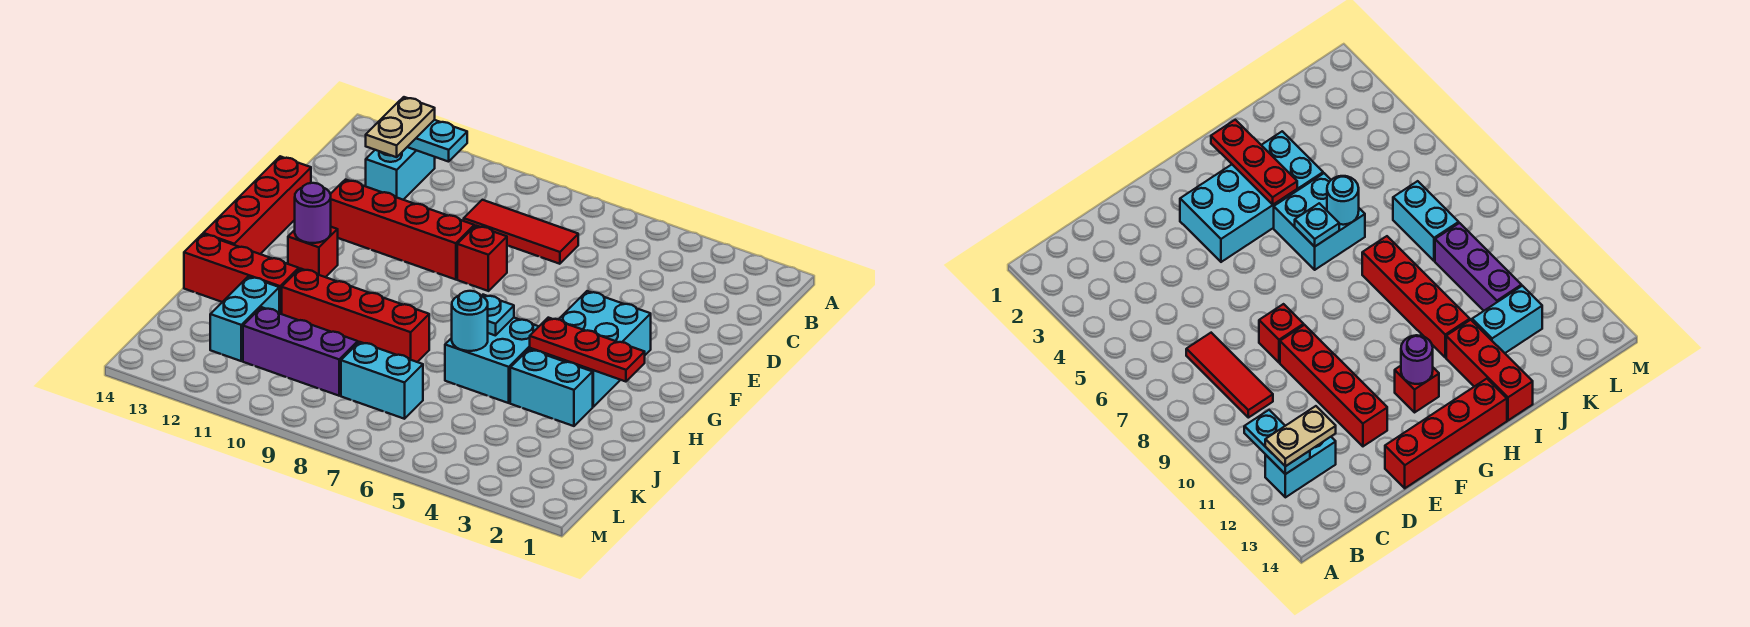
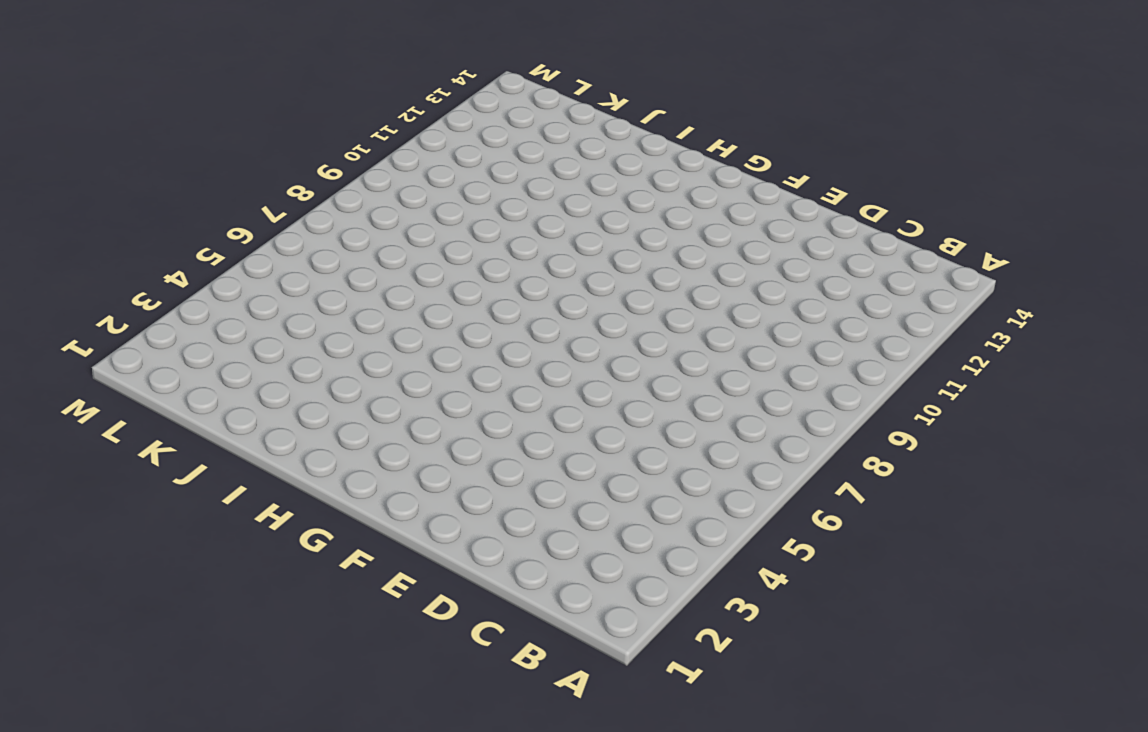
none -> cyan brick B12:C12 level 1
none -> red tile C7:C9 level 1
none -> red brick E8 level 1

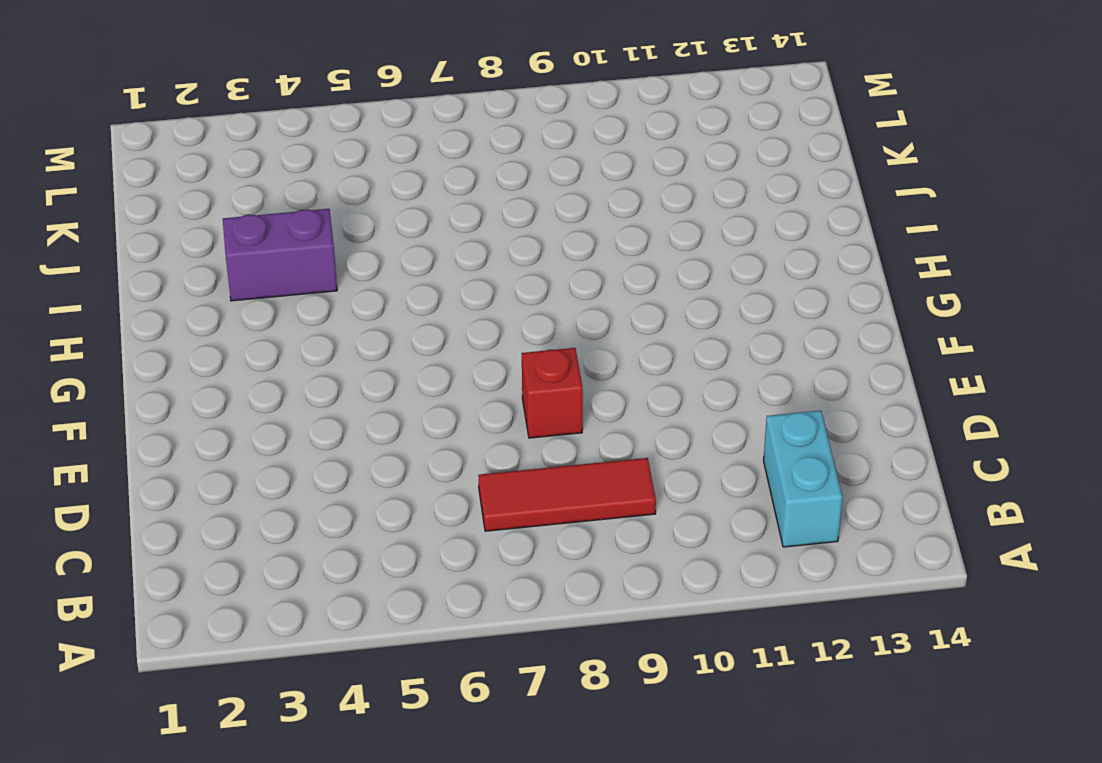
purple brick I3:I4 level 1 -> cyan brick I3:I4 level 1
none -> red brick E9:E12 level 1
none -> red brick E14:H14 level 1
none -> cyan brick F3:H4 level 1

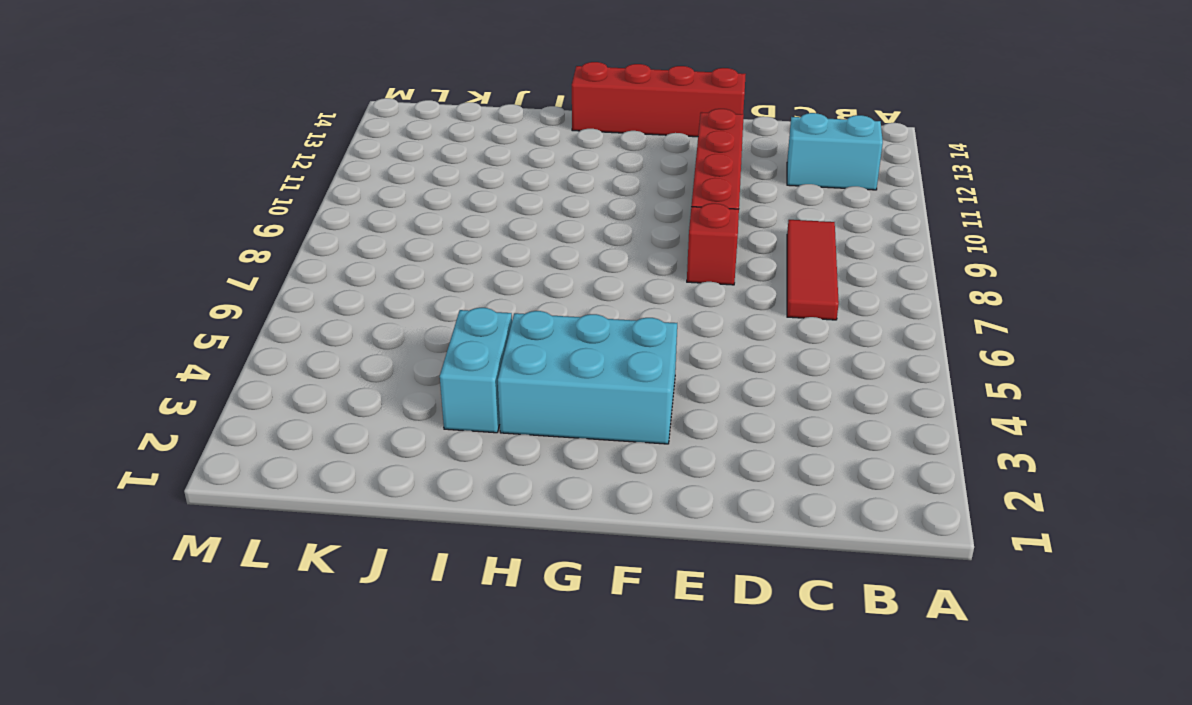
none -> red brick G12 level 1
none -> cyan brick H5:I6 level 1
none -> red brick I8:I11 level 1

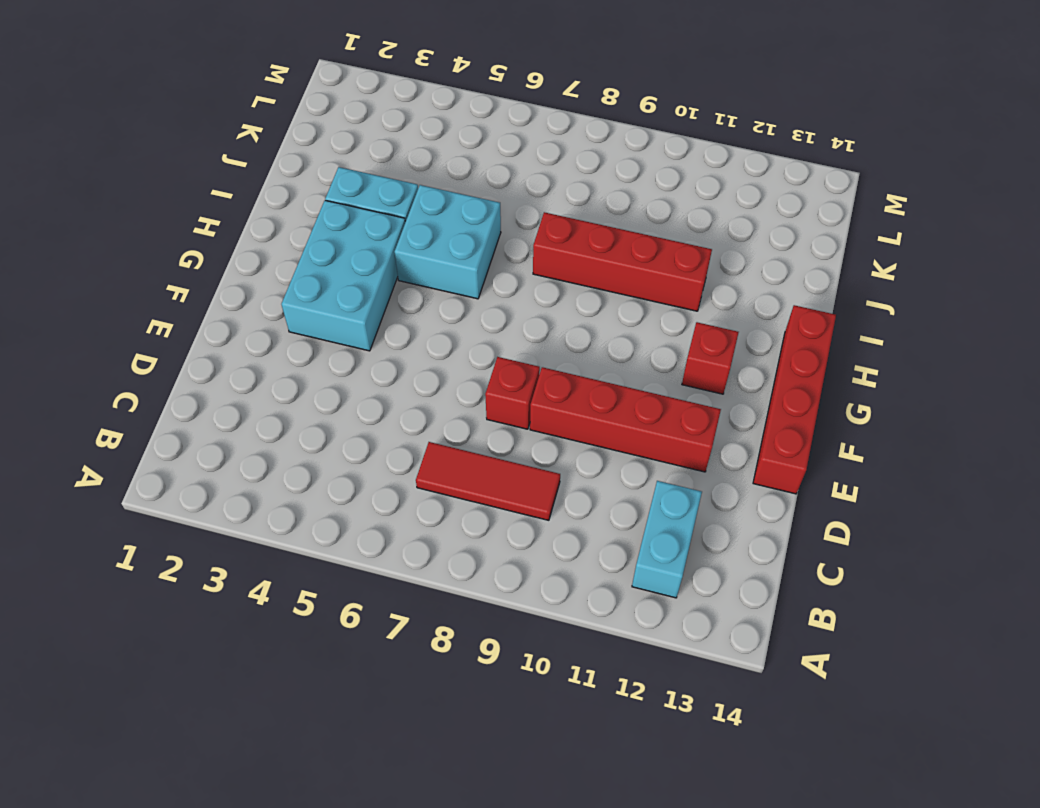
none -> red brick I12:I14 level 1
none -> cyan brick J12:K12 level 1
none -> cyan brick K7:K8 level 1

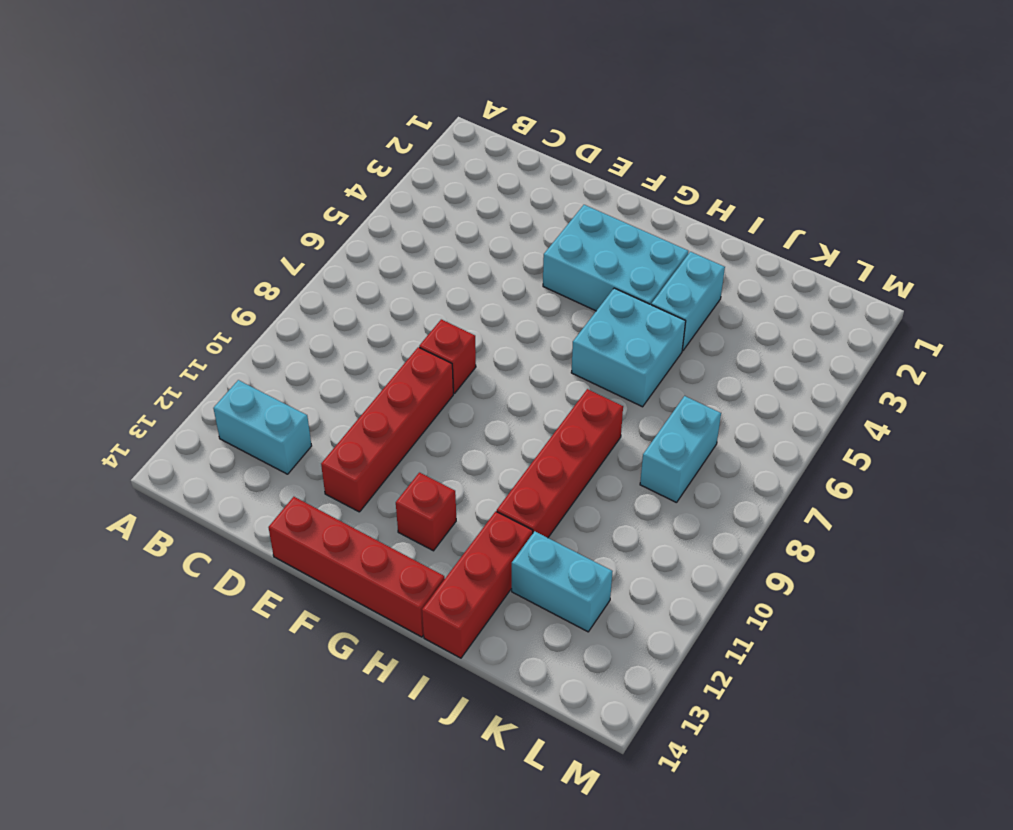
none -> red tile C7:C9 level 1
none -> purple brick K9:K11 level 1
none -> cyan plate B11:B12 level 2

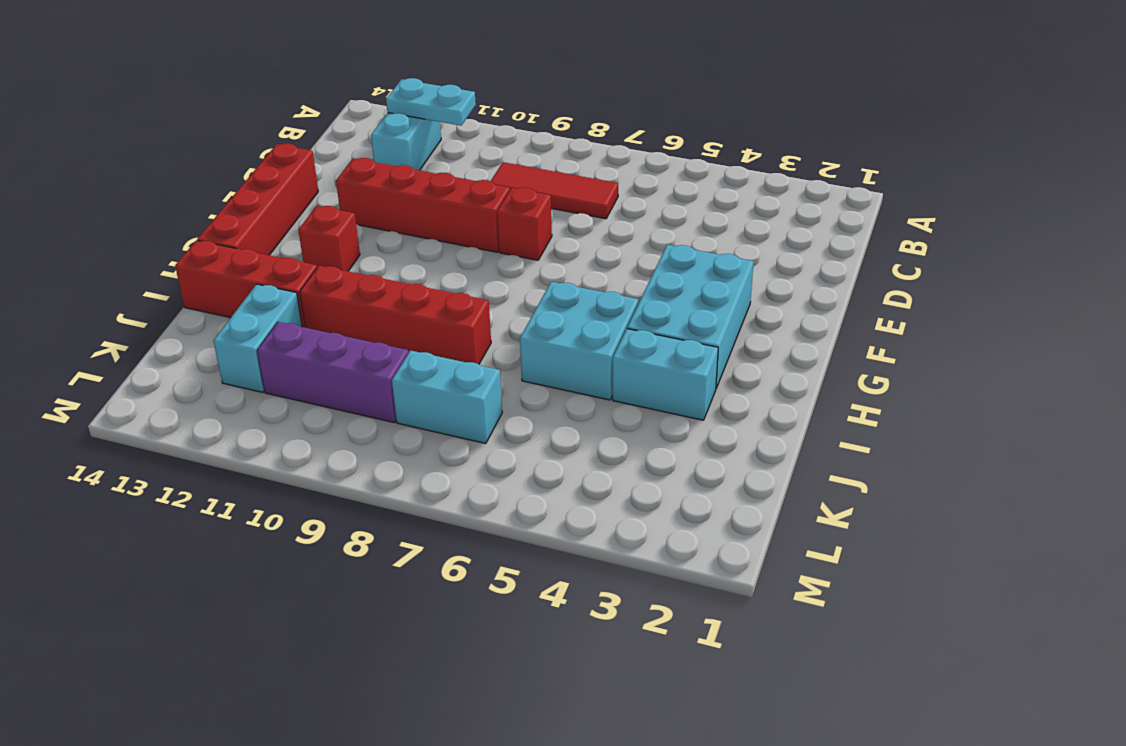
none -> purple round brick G12 level 2
none -> red plate H2:H4 level 2
none -> cyan plate H6 level 2

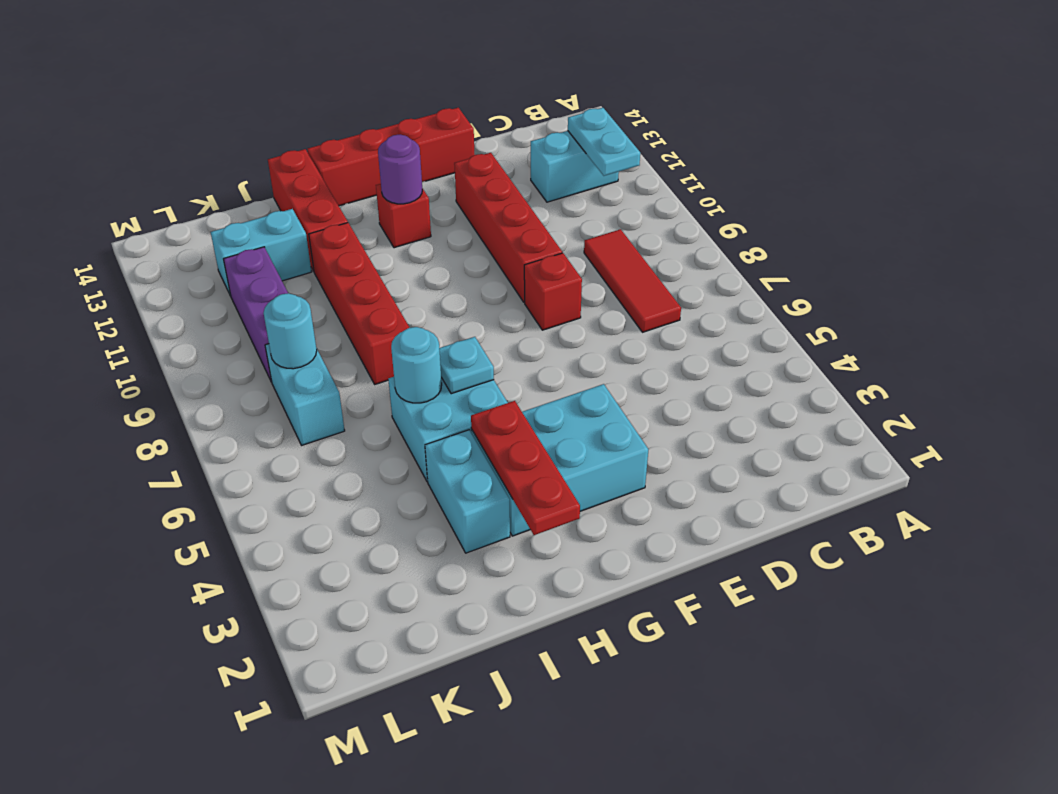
cyan round brick K8 level 2 -> none
none -> tan plate B12:C12 level 3

